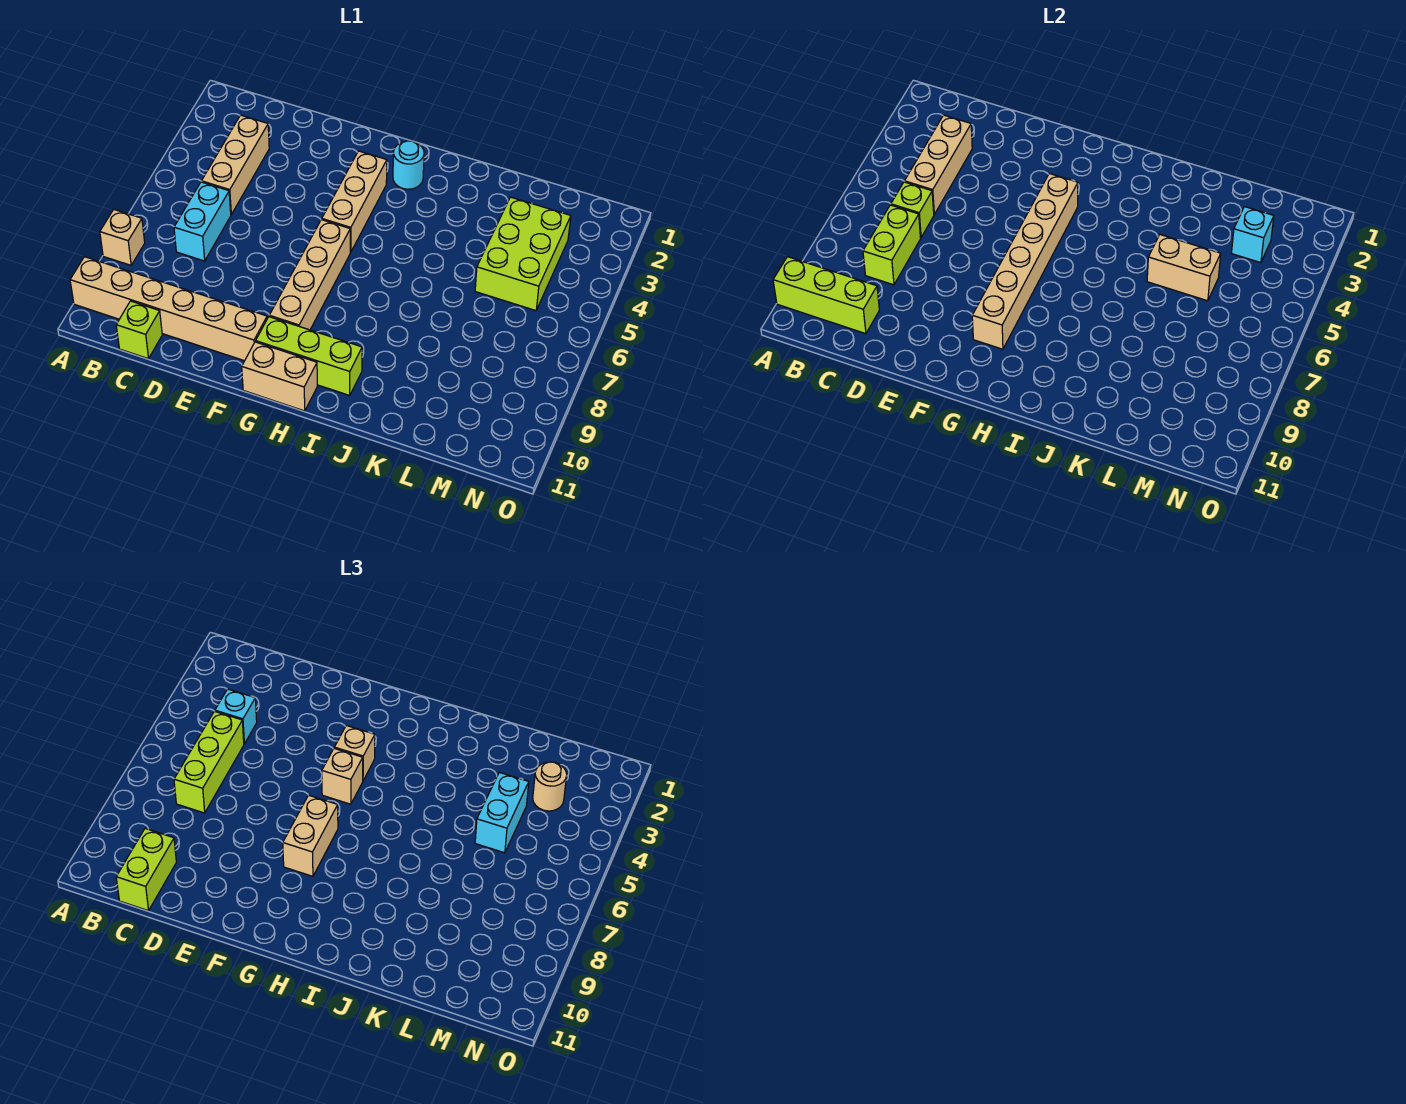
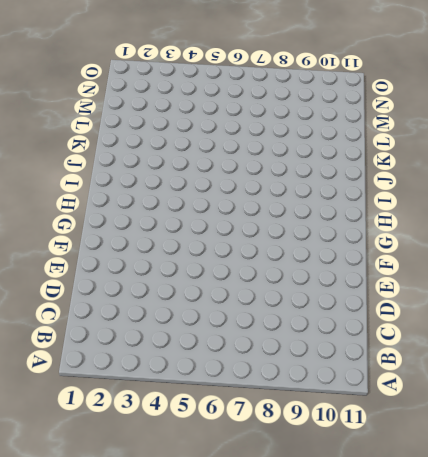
none -> tan brick A8 level 1
none -> tan brick A10:F10 level 1
none -> tan brick C3:C5 level 1

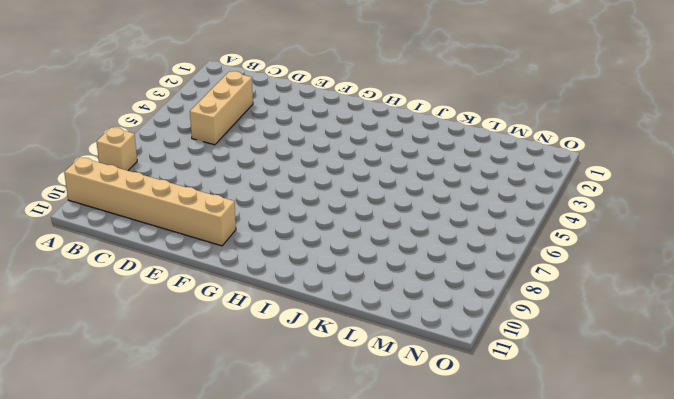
none -> cyan brick C6:C7 level 1
none -> lime brick C11 level 1
none -> tan brick G3:G5 level 1

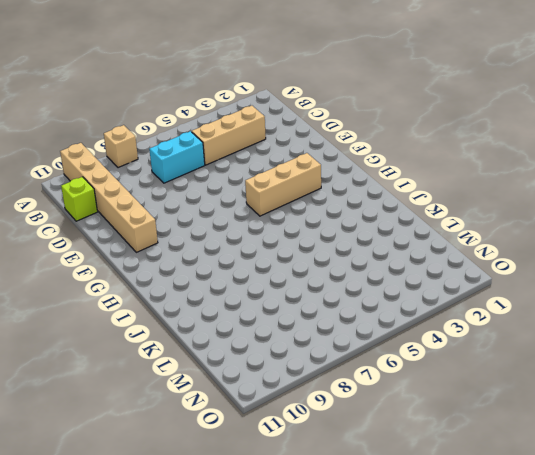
none -> tan brick G6:G9 level 1
none -> lime brick G10:I10 level 1
none -> tan brick G11:H11 level 1

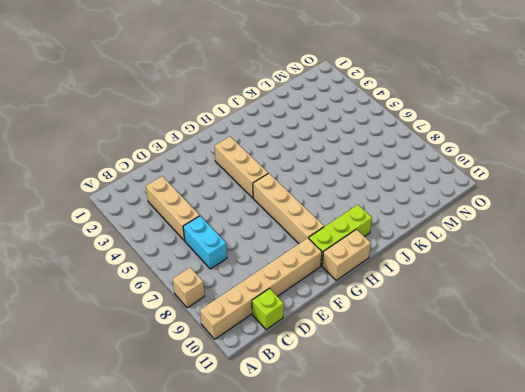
none -> cyan round brick H2 level 1
none -> lime brick L3:M5 level 1
none -> lime brick A10:C10 level 2

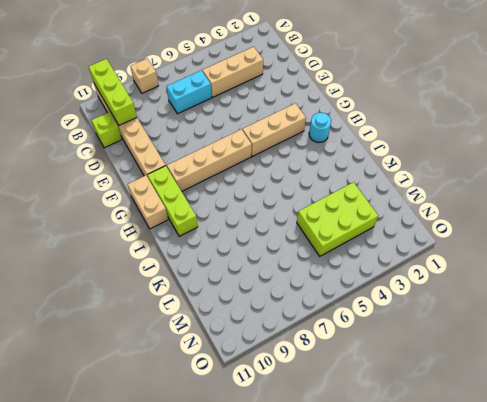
none -> tan brick C3:C5 level 2
none -> lime brick C6 level 2
none -> lime brick C7:C8 level 2

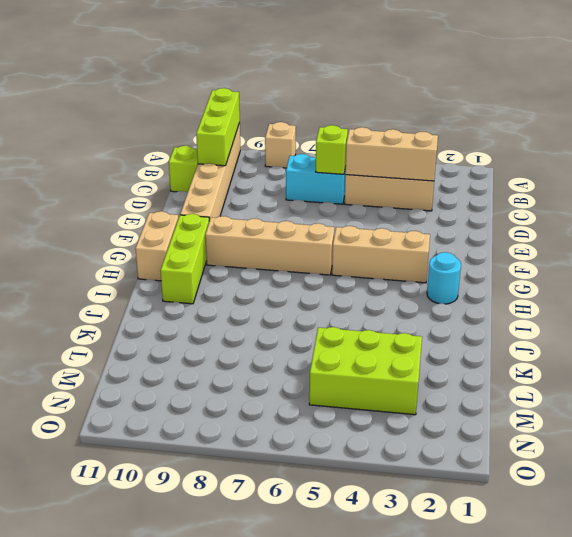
none -> lime brick C7:C8 level 2
none -> tan brick G4:G9 level 2
none -> tan brick K5:L5 level 2

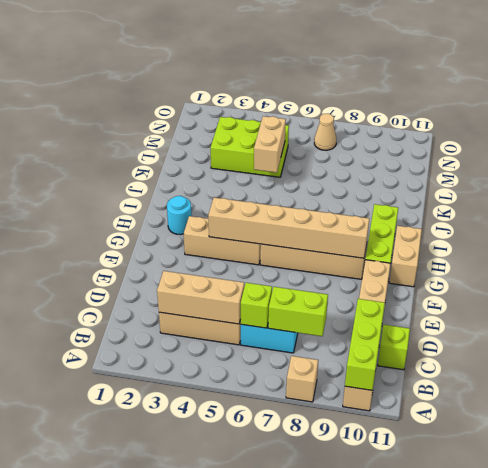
tan cone N7 level 1 -> none
none -> cyan brick M3 level 2
none -> cyan brick C4 level 3
none -> lime brick C5:C7 level 3

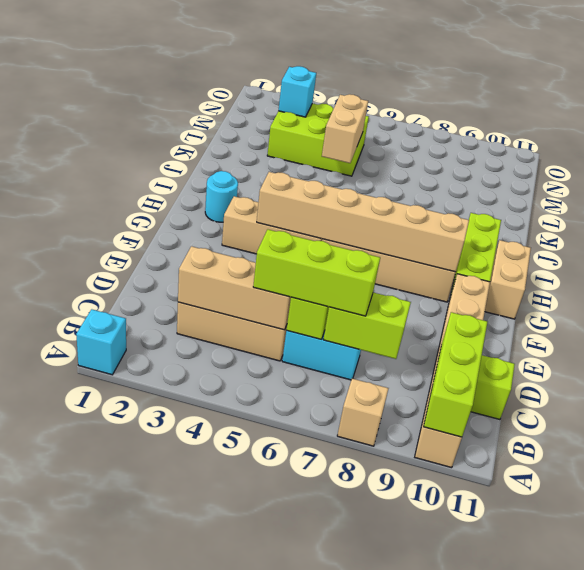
cyan brick A1 level 1 -> cyan brick C4 level 3
none -> lime brick C10:C11 level 3
none -> tan brick G4 level 3
none -> tan brick G5 level 3

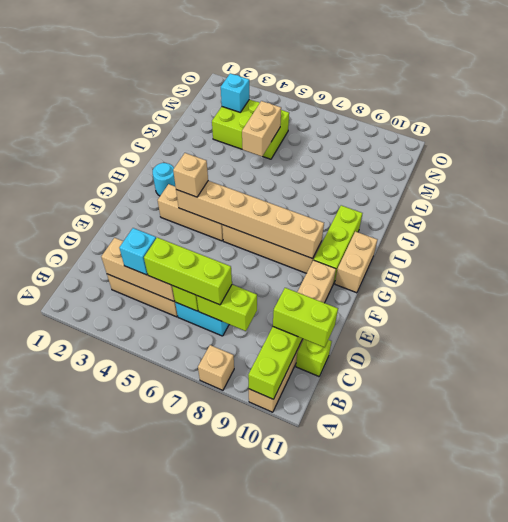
none -> tan brick G5 level 3
none -> tan brick G7:G8 level 3
none -> cyan brick L4:L5 level 3

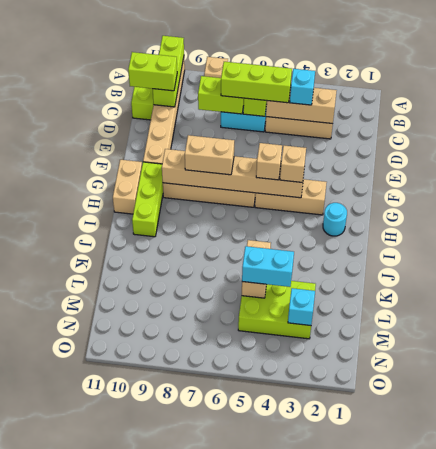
none -> tan round brick M3 level 3

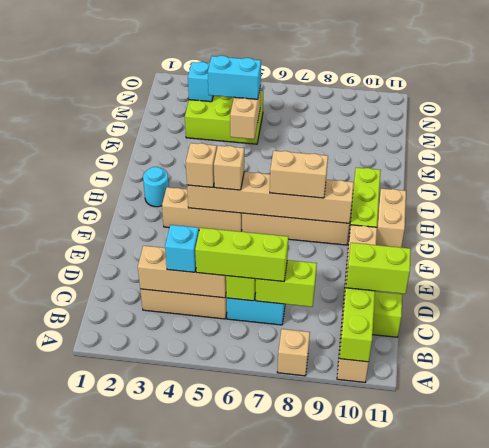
none -> tan round brick M3 level 3

